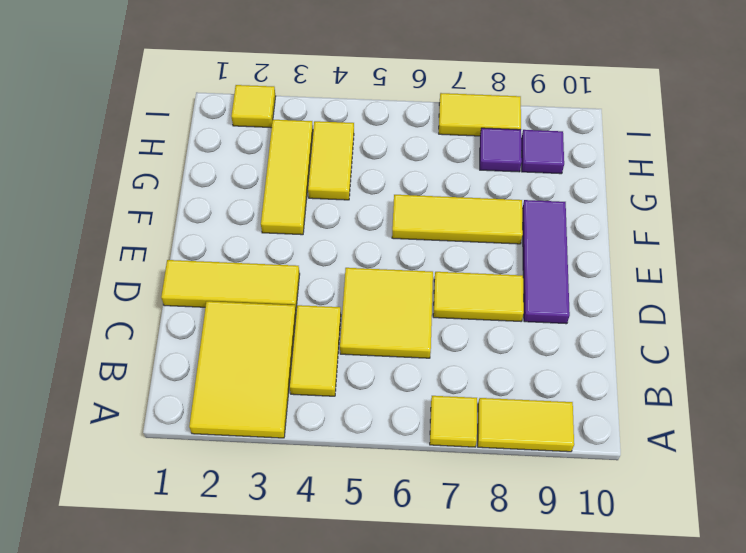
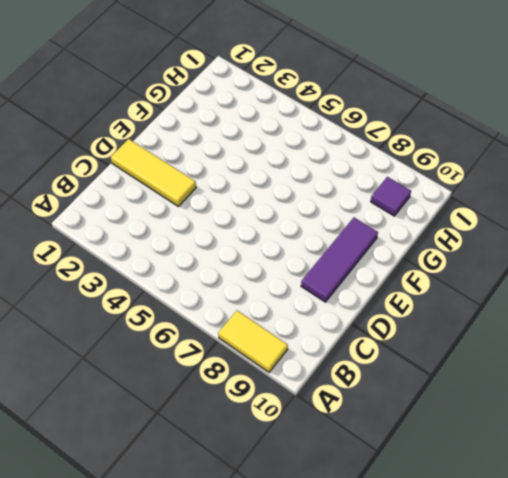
none -> yellow tile A2:C3 level 1
none -> yellow tile A7 level 1
none -> yellow tile B4:C4 level 1

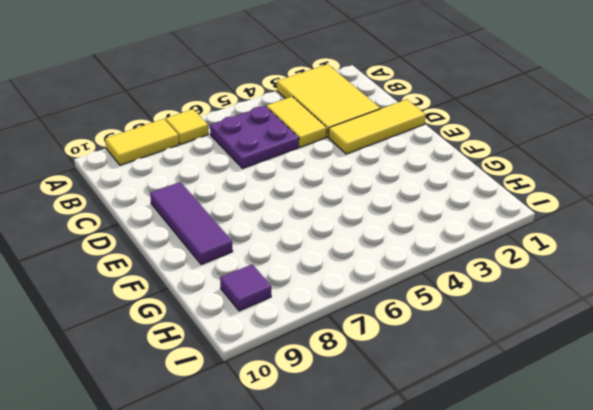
purple plate B5:C6 level 1 -> yellow tile C5:D6 level 1
none -> yellow tile D7:D8 level 1
none -> yellow tile F3:H3 level 1
none -> yellow tile F6:F8 level 1

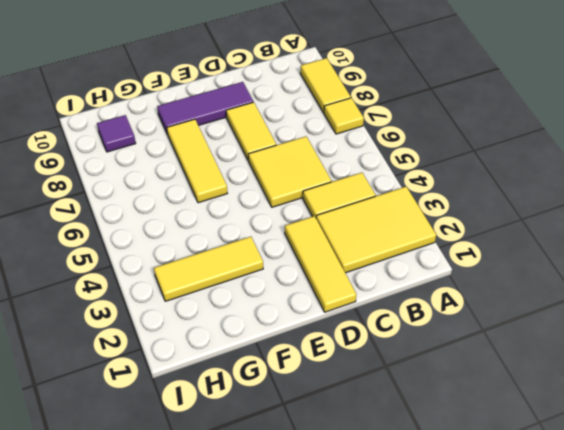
none -> yellow tile G4:H4 level 1
none -> purple tile H8 level 1
none -> yellow tile I2 level 1

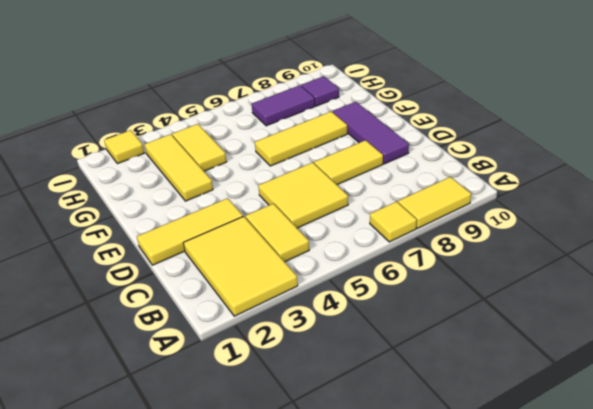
purple tile H7:H8 level 1 -> purple tile H8 level 1
none -> yellow tile I7:I8 level 1

